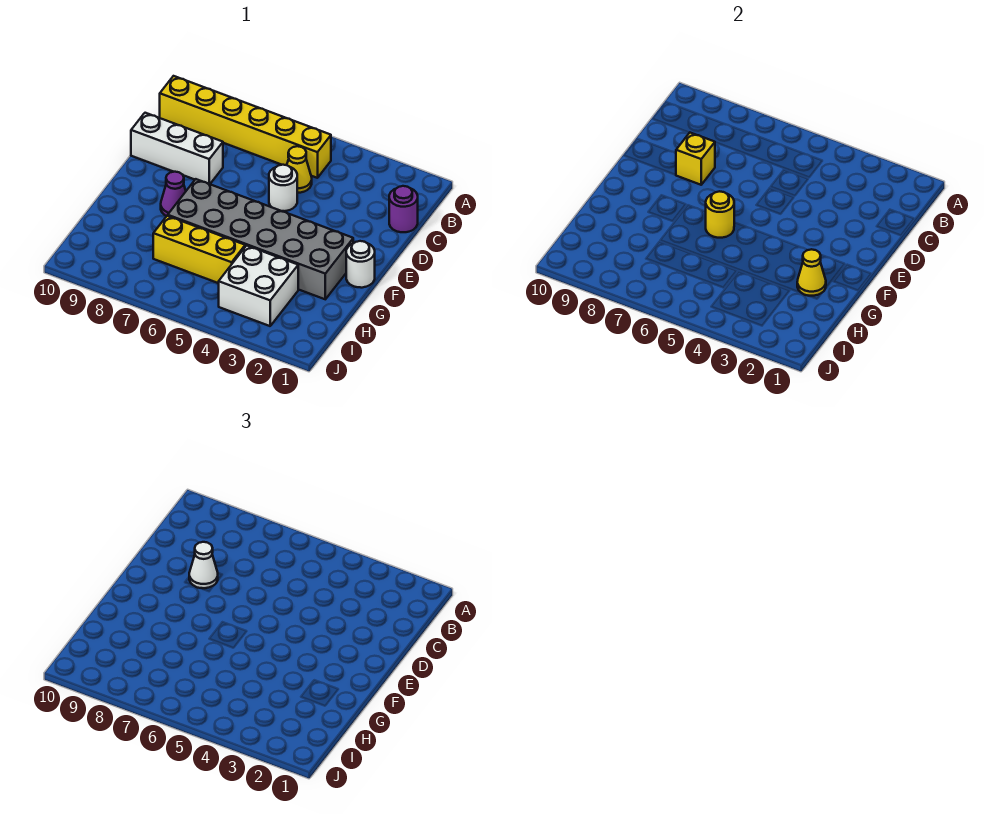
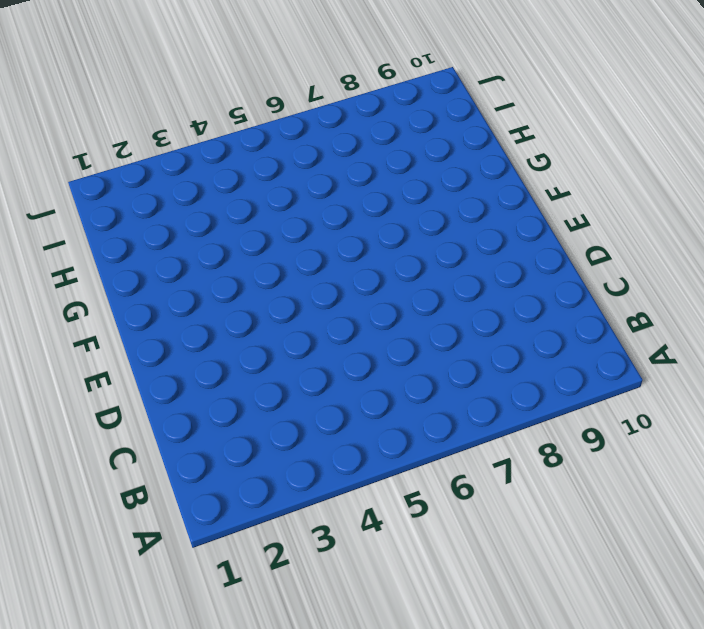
none -> yellow brick B5:B10 level 1
none -> purple round brick C1 level 1
none -> yellow cone C5 level 1

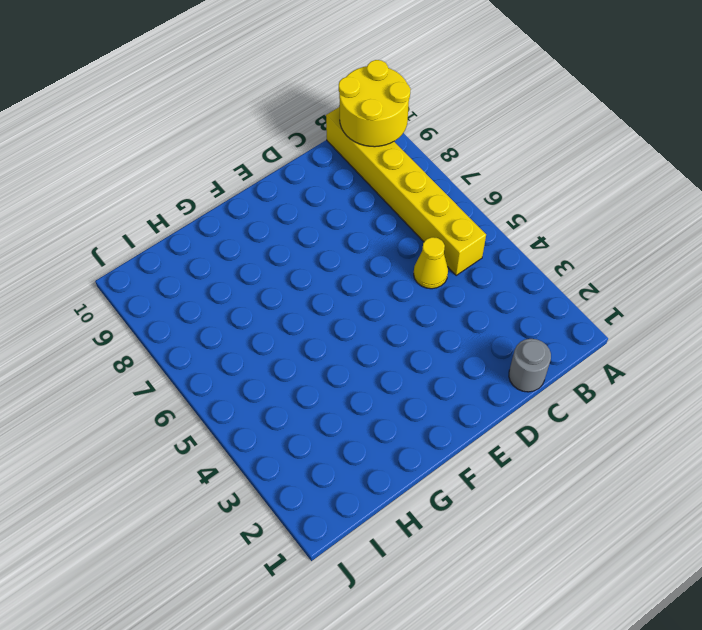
yellow round brick A9:B10 level 2 -> none
grey round brick C1 level 1 -> purple round brick C1 level 1
none -> white round brick D5 level 1
none -> white brick D8:D10 level 1
none -> white round brick F1 level 1

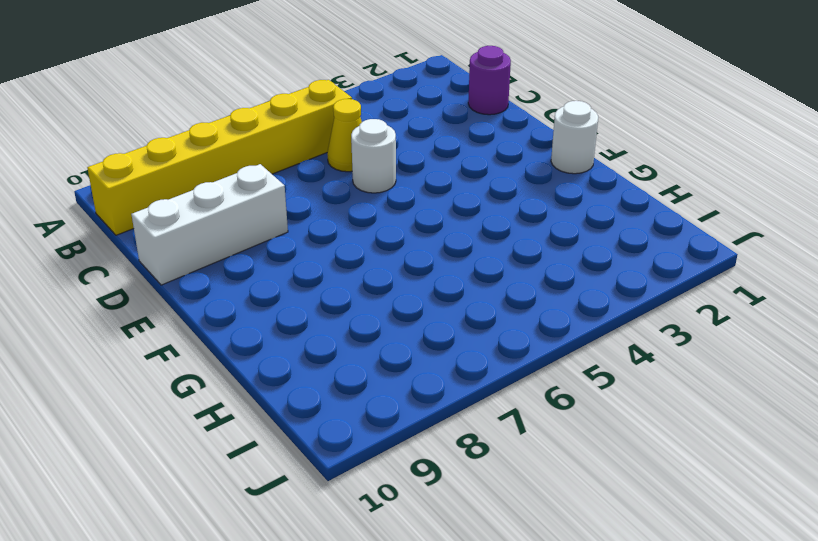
none -> grey brick F2:G7 level 1
none -> purple cone F8 level 1
none -> white brick H3:I4 level 1

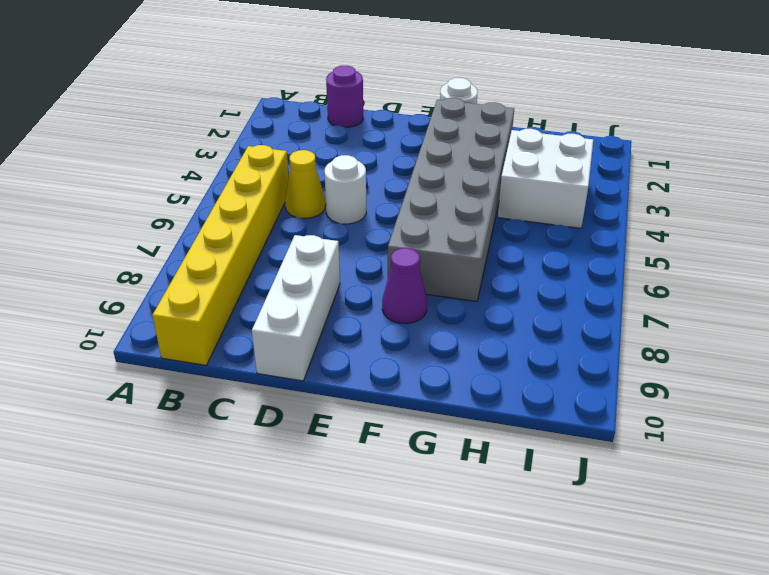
none -> yellow brick H5:H7 level 1
none -> yellow brick D8 level 2
none -> yellow round brick F6 level 2

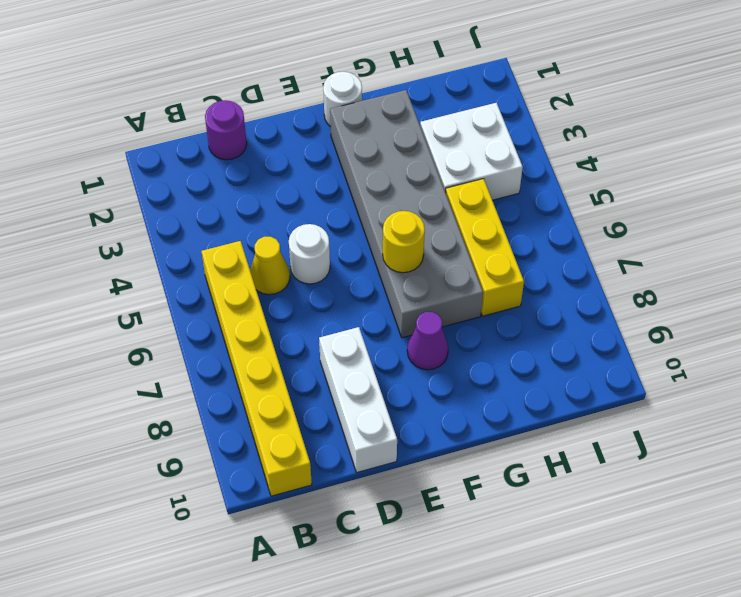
none -> yellow brick D8 level 2
none -> yellow cone G2 level 2
none -> white cone D8 level 3

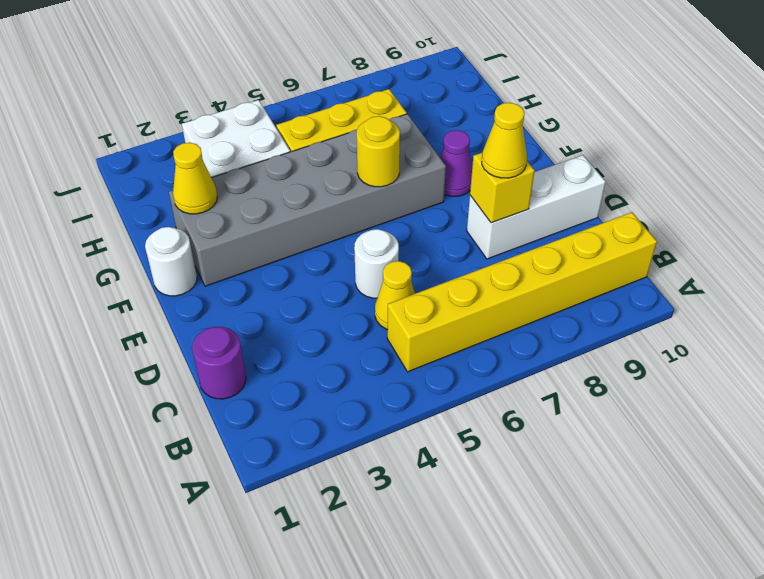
yellow cone D8 level 3 -> white cone D8 level 3

